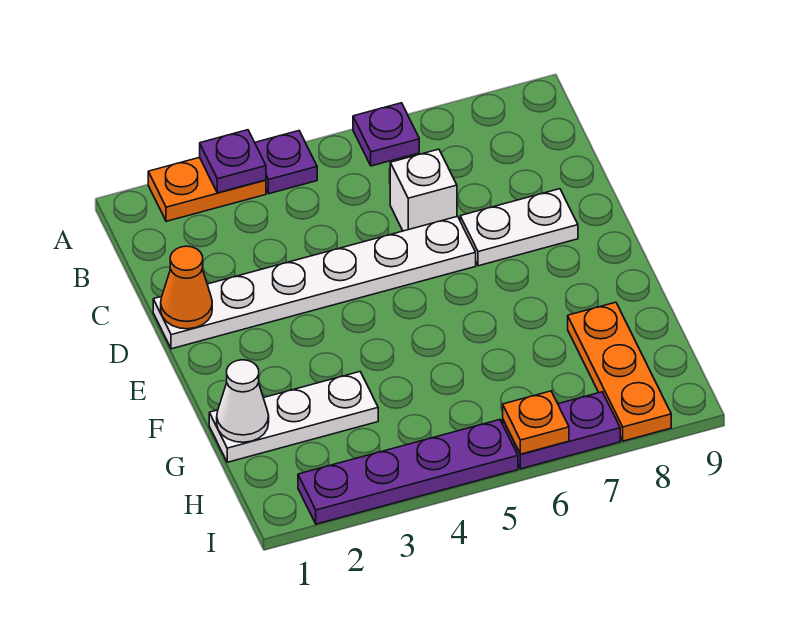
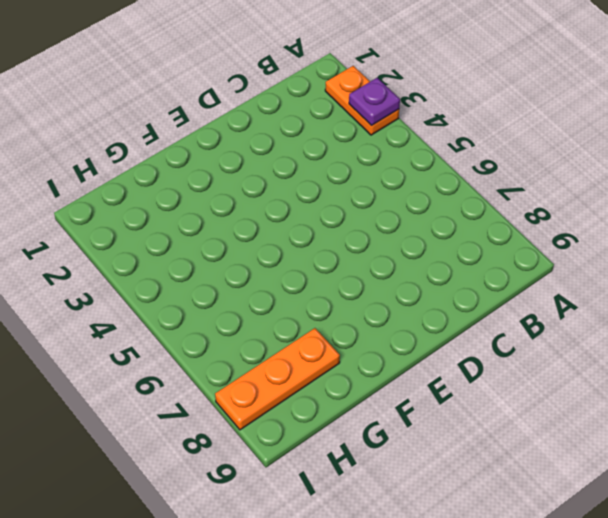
none -> purple plate A4 level 1
none -> purple plate A6 level 1
none -> white brick C6 level 1

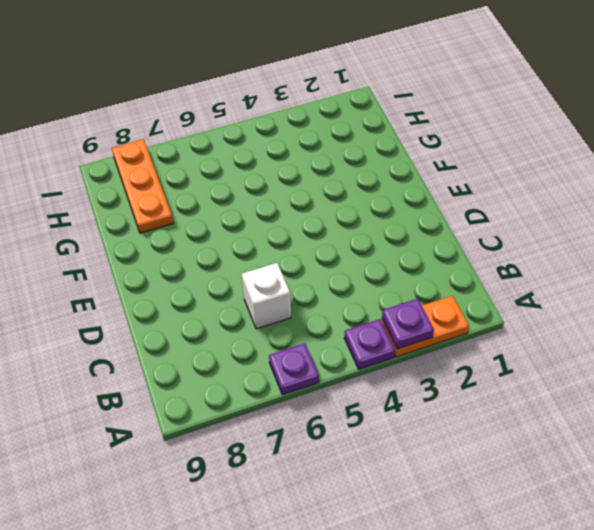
none -> white plate D1:D6 level 1
none -> white plate D7:D8 level 1
none -> white plate G1:G3 level 1

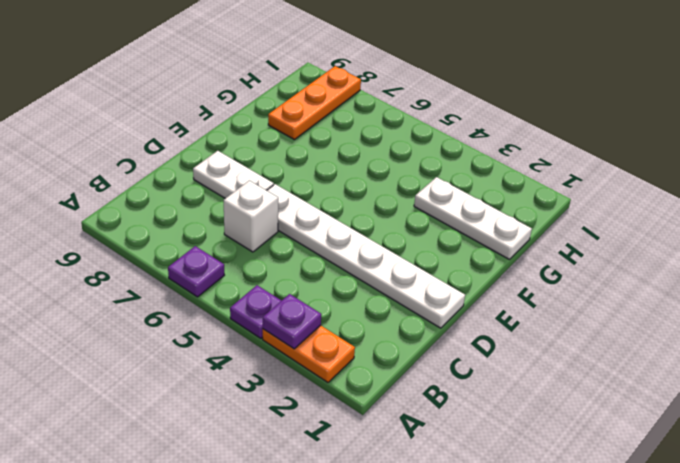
none -> purple plate I2:I5 level 1
none -> purple plate I6:I7 level 1
none -> orange cone D1 level 2

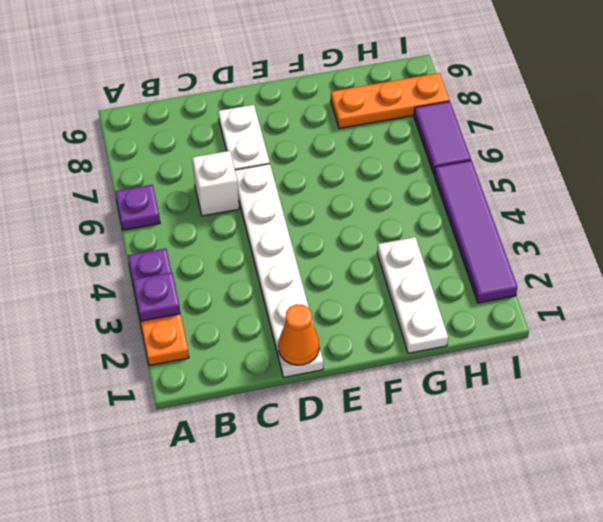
purple tile I2:I5 level 1 -> purple plate I2:I5 level 1
purple tile I6:I7 level 1 -> purple plate I6:I7 level 1
none -> white cone G1 level 2
none -> orange plate I6 level 2

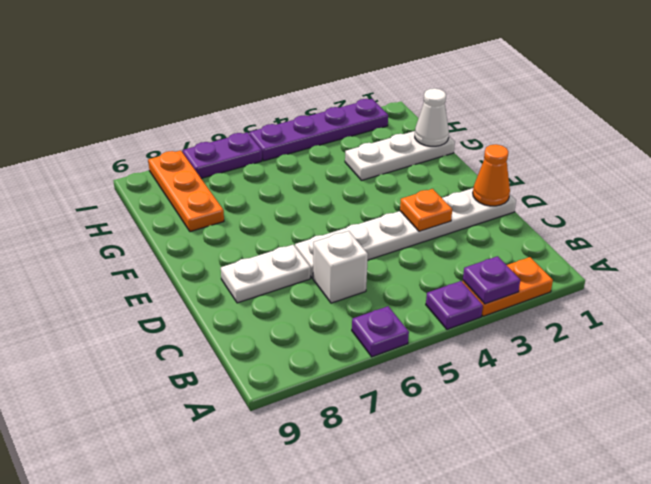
orange plate D3 level 2 -> orange plate I6 level 2

